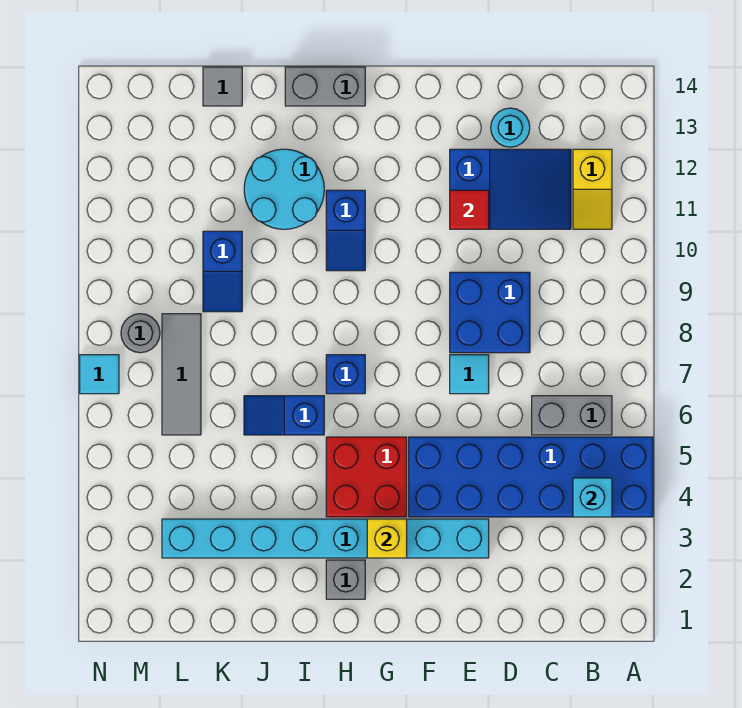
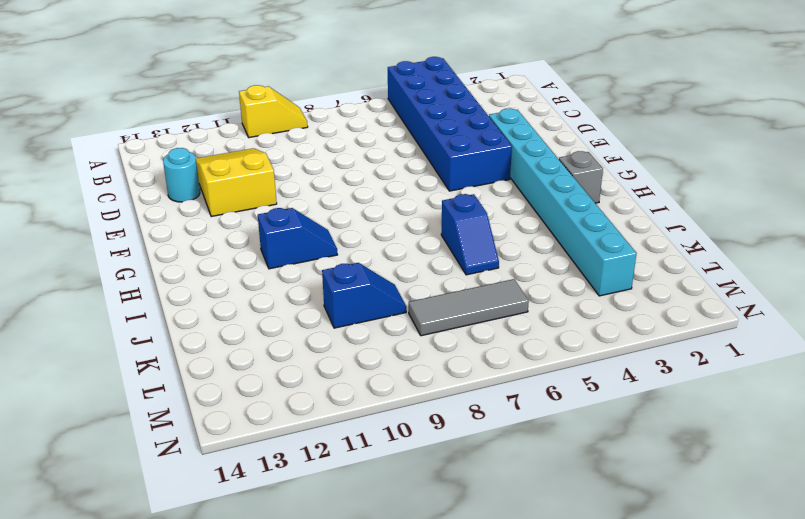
yellow slope A9:A10 level 1 top 10 -> yellow slope B11:B12 level 1 top 12
yellow slope C11:E12 level 1 top E -> blue slope C11:E12 level 1 top E
none -> grey brick B6:C6 level 1
none -> blue brick D8:E9 level 1
none -> cyan tile E7 level 1

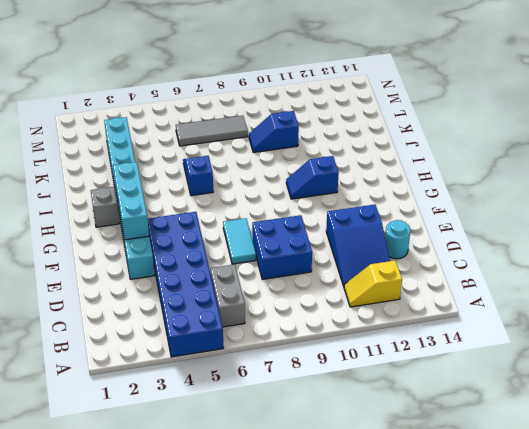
cyan tile E7:F7 level 1 -> cyan tile E7 level 1
cyan brick F3:H3 level 2 -> yellow brick G3 level 2
none -> red brick G4:H5 level 1
none -> blue brick H7 level 1
none -> grey brick H14:I14 level 1

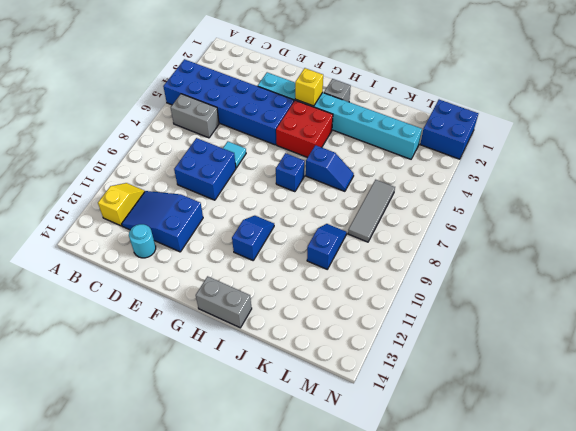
blue brick M1:N2 level 1 -> none
none -> cyan round brick I11:J12 level 1
none -> grey tile K14 level 1
none -> grey round brick M8 level 1

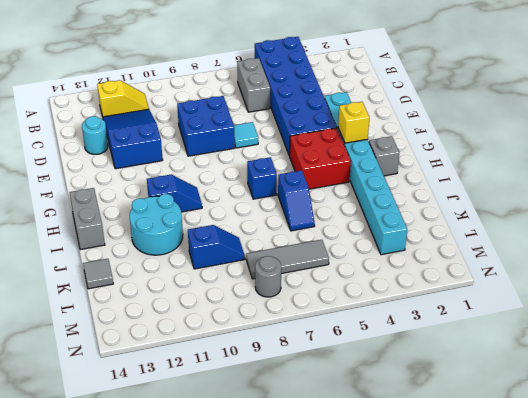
none -> cyan tile N7 level 1
none -> cyan brick B4 level 2
none -> red tile E11 level 2

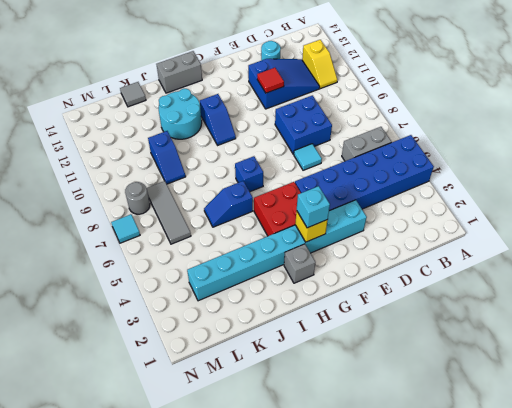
cyan brick G3 level 3 -> cyan brick B4 level 2

